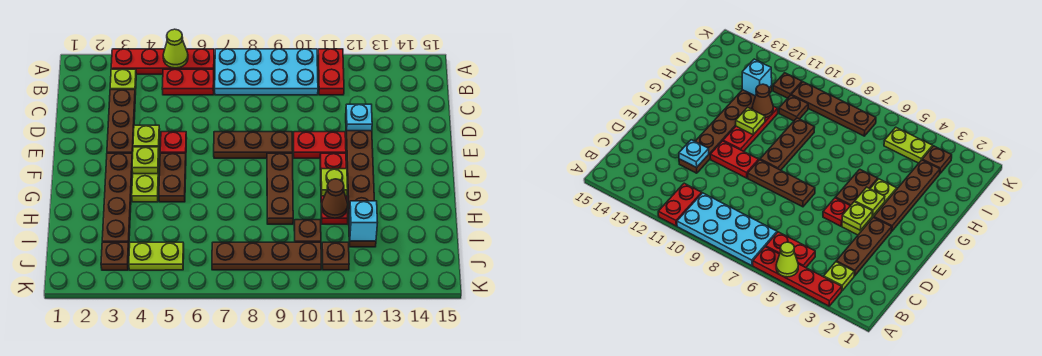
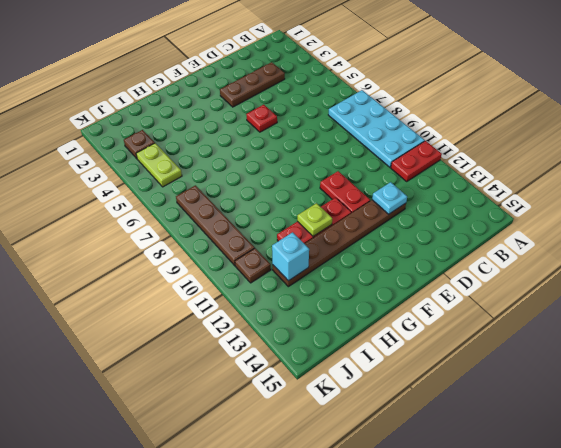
none -> red plate A3:A6 level 1
none -> lime plate B3 level 1
none -> red plate B5:B6 level 1

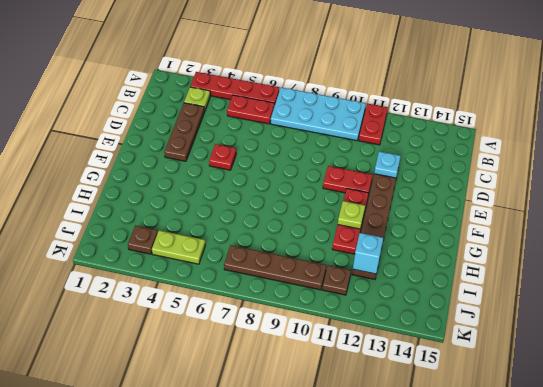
none -> lime plate E4:G4 level 1
none -> brown plate E7:E9 level 1
none -> brown plate F3:I3 level 1

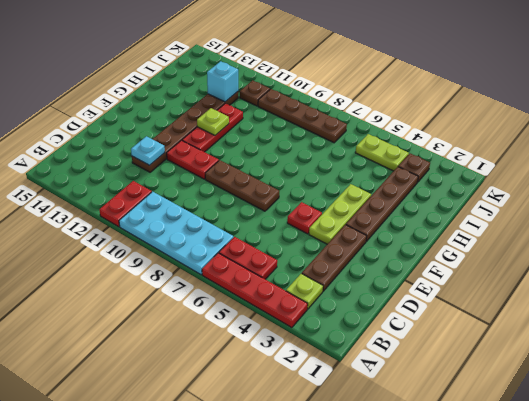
none -> brown plate F5:G5 level 1
none -> brown plate F9:H9 level 1
none -> brown plate I10 level 1

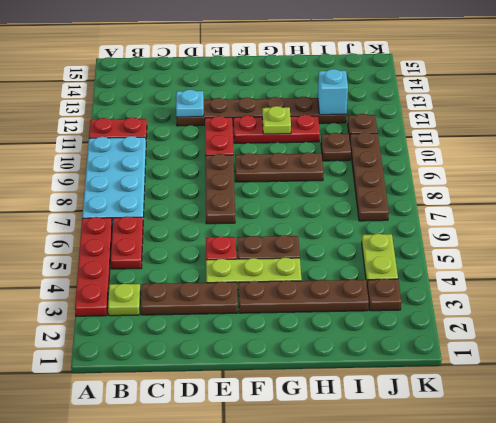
none -> lime cone A5 level 2
none -> lime plate E4 level 2
none -> lime plate F4 level 2

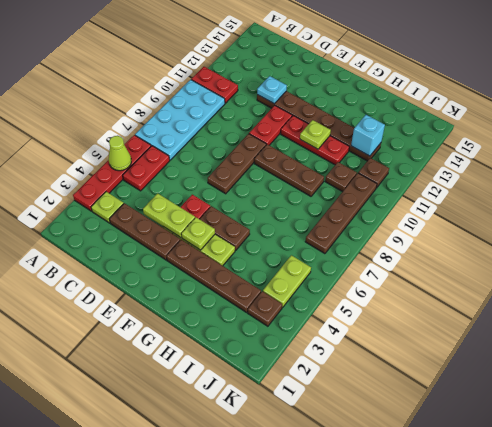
lime plate D4:E4 level 2 -> lime plate E4 level 2
none -> brown cone H11 level 2

